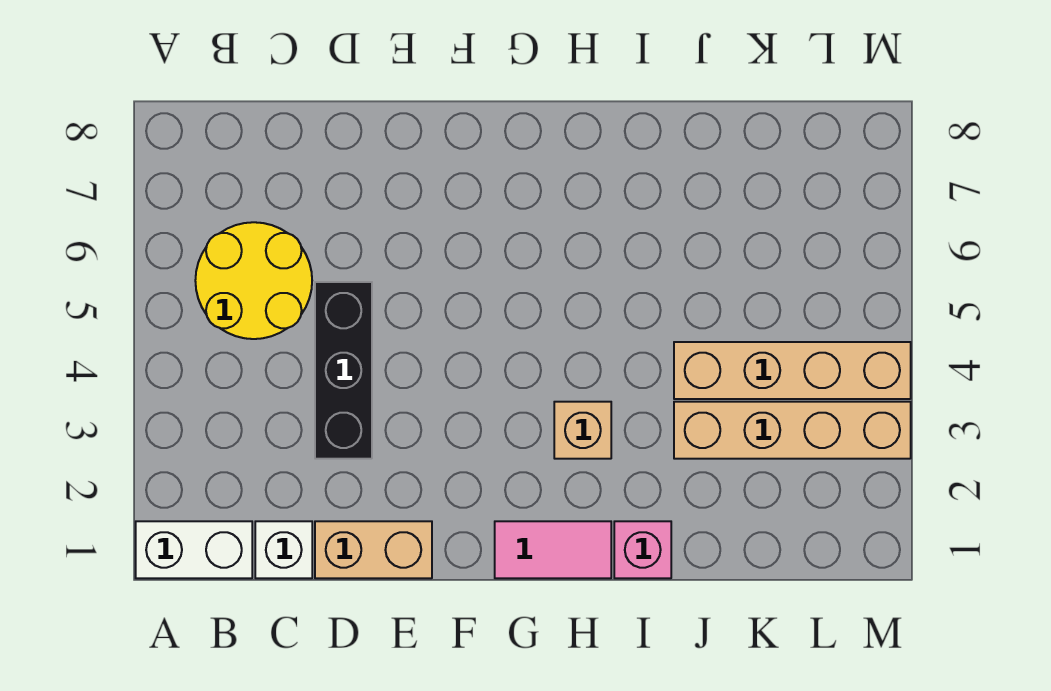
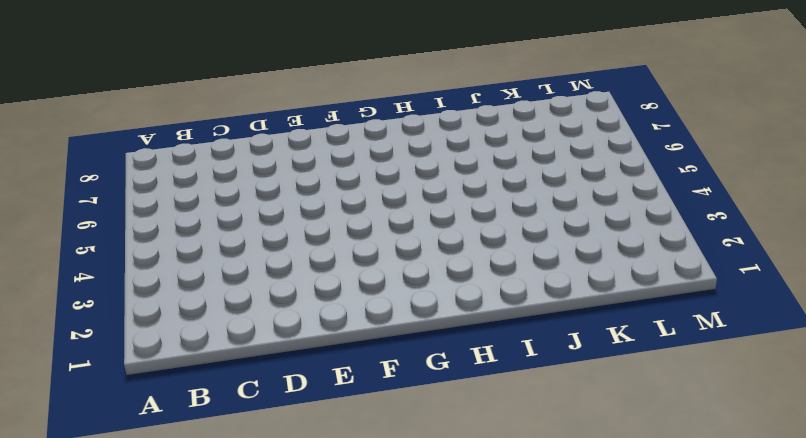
none -> white brick A1:B1 level 1
none -> yellow round brick B5:C6 level 1

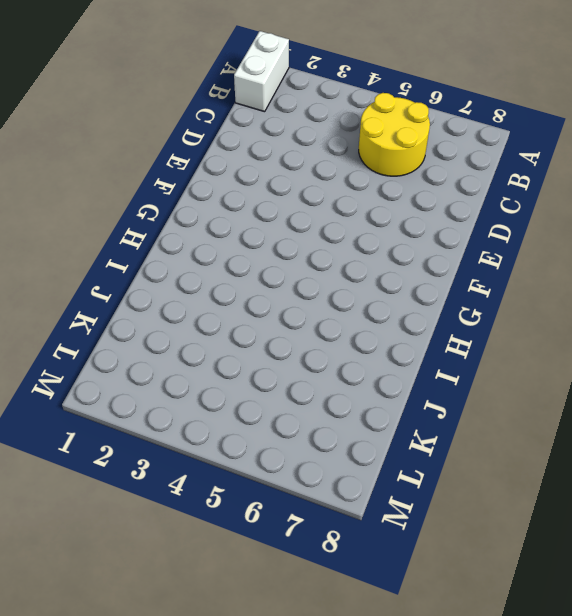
none -> white brick C1 level 1
none -> tan brick D1:E1 level 1

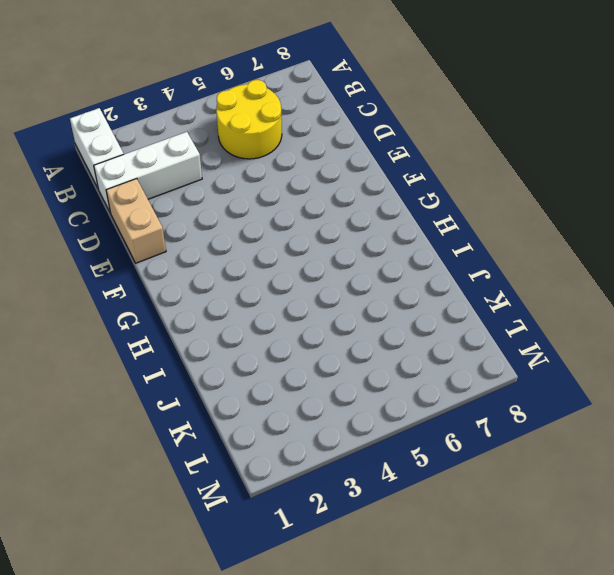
white brick C1:C3 level 1 -> white brick C1 level 1
none -> black brick D3:D5 level 1
none -> pink tile G1:H1 level 1

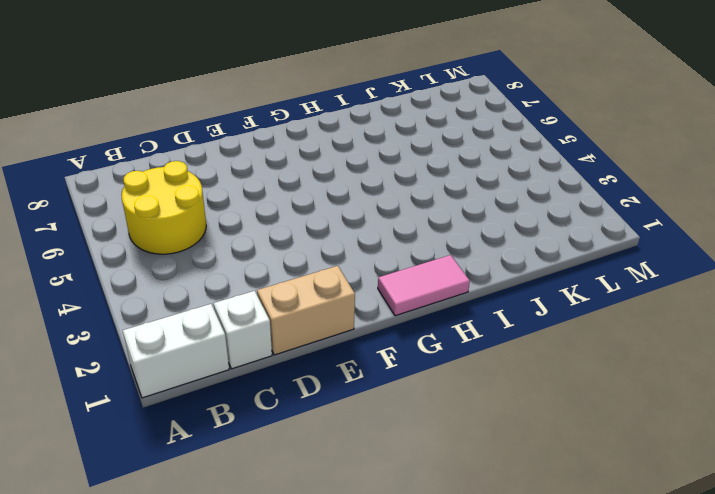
none -> black brick D3:D5 level 1
none -> tan brick H3 level 1

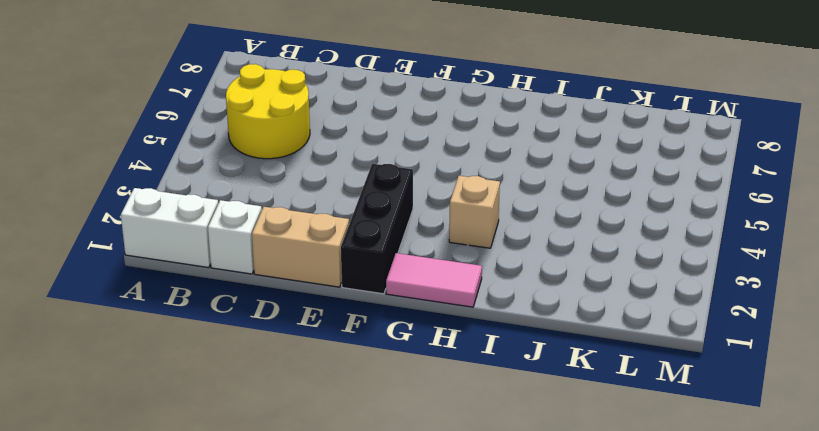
black brick F1:F3 level 1 -> black brick D3:D5 level 1
none -> pink brick I1 level 1
none -> tan brick J3:M3 level 1

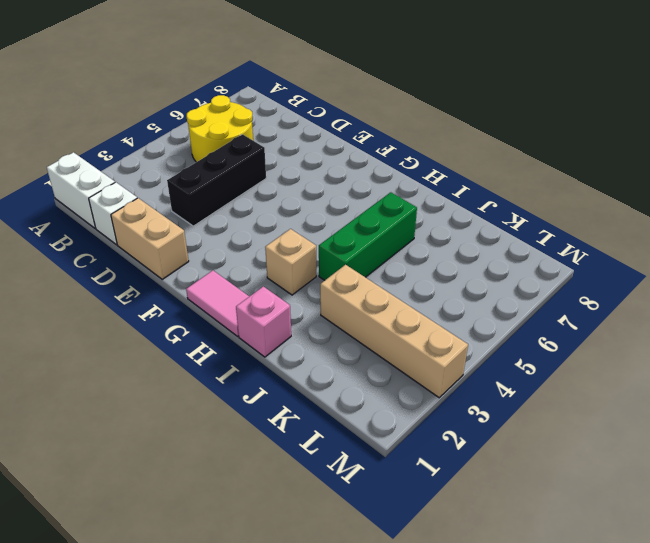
green brick I4:I6 level 1 -> none
none -> tan brick J4:M4 level 1

